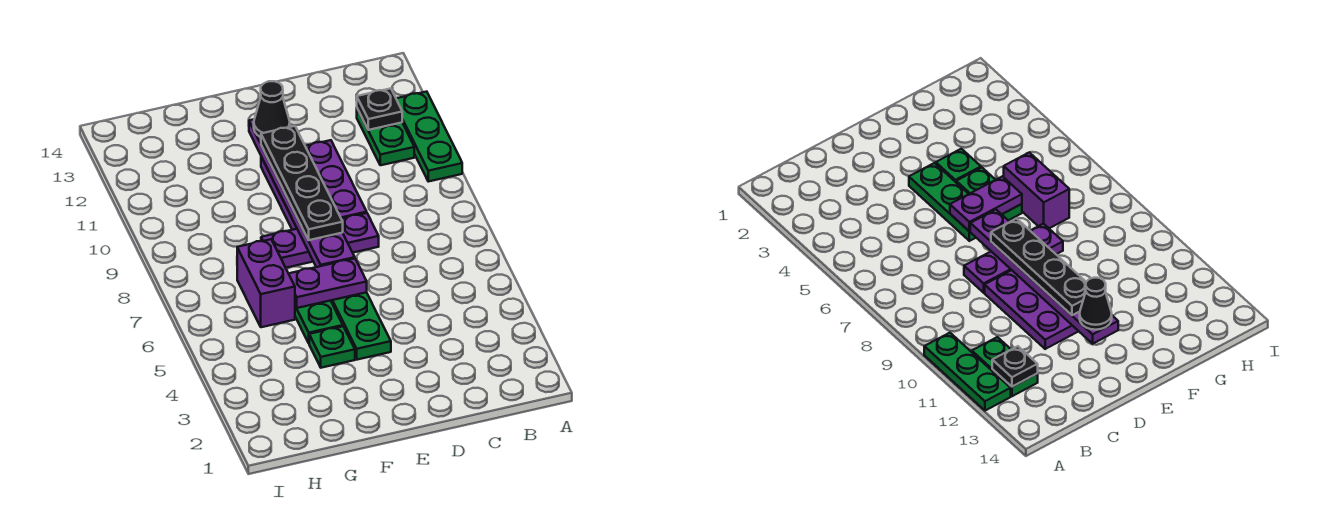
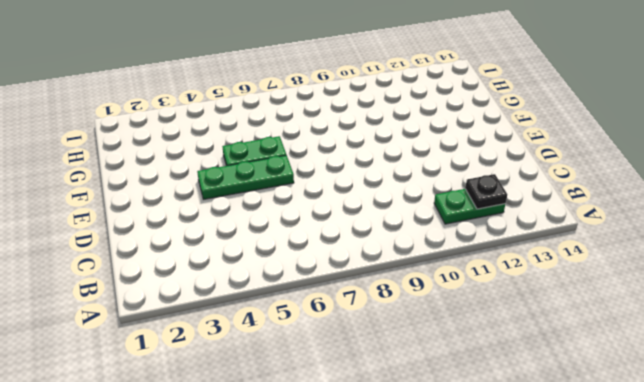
none -> green plate A10:A12 level 1
none -> purple plate D8:F8 level 1
none -> purple plate D9:E11 level 1

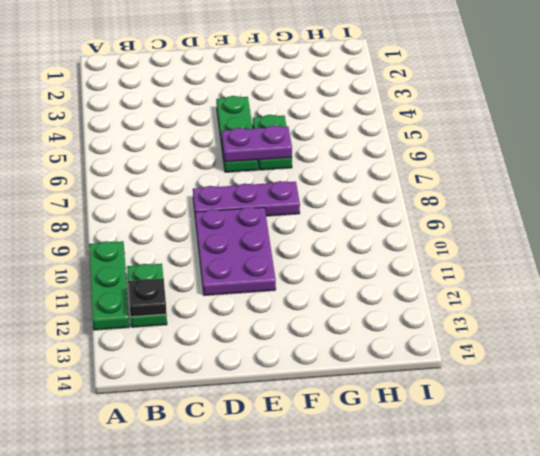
none -> green plate F4 level 1
none -> purple brick G6:G7 level 1
none -> purple plate E7:E12 level 2

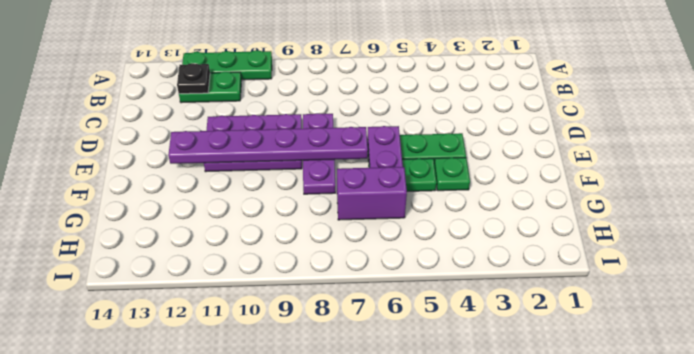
none -> black plate E8:E11 level 3
none -> black cone E12 level 3

